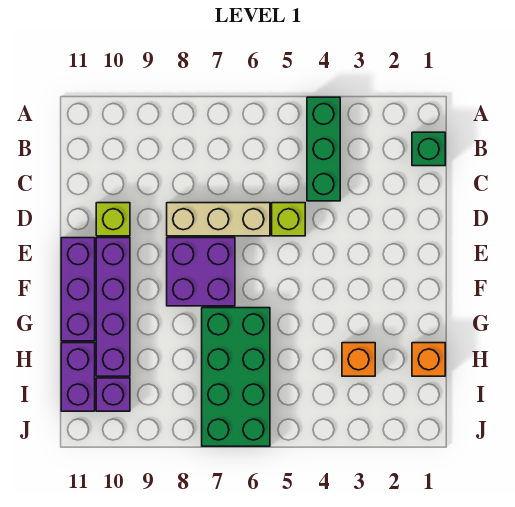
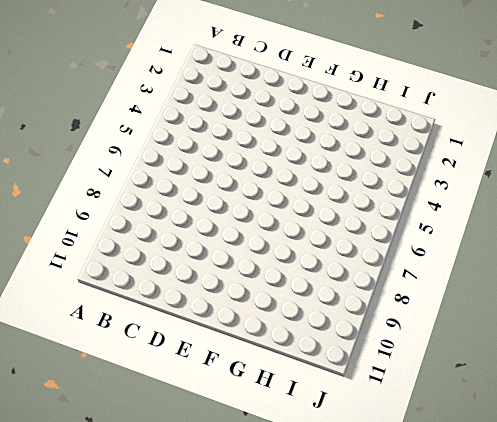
none -> green brick A4:C4 level 1
none -> green brick B1 level 1
none -> lime brick D5 level 1

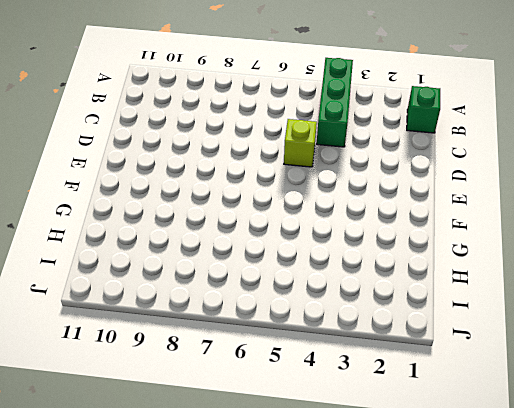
none -> tan brick D6:D8 level 1
none -> lime brick D10 level 1
none -> purple brick E7:F8 level 1

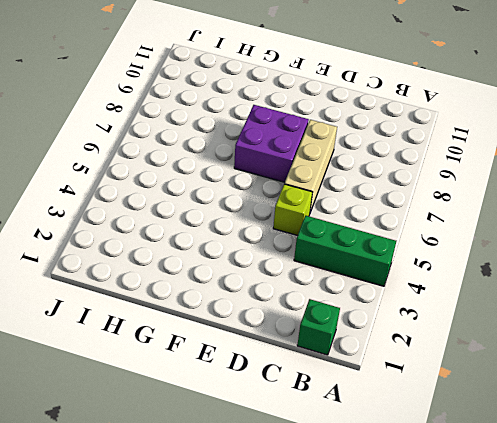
none -> lime brick D10 level 1
none -> purple brick E10:H10 level 1
none -> purple brick E11:G11 level 1

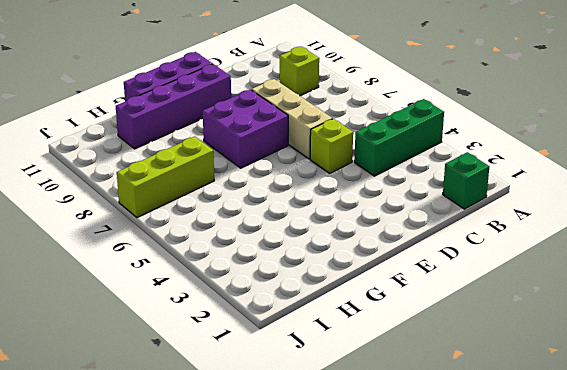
lime brick B9 level 1 -> lime brick D10 level 1
lime brick H7:J7 level 1 -> green brick G6:J7 level 1
none -> orange brick H1 level 1
none -> orange brick H3 level 1
none -> purple brick H11:I11 level 1

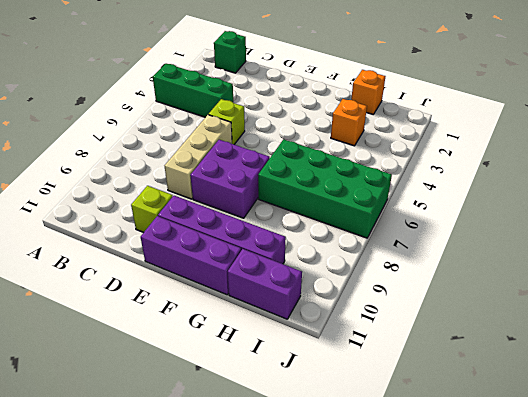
none -> purple brick I10 level 1

